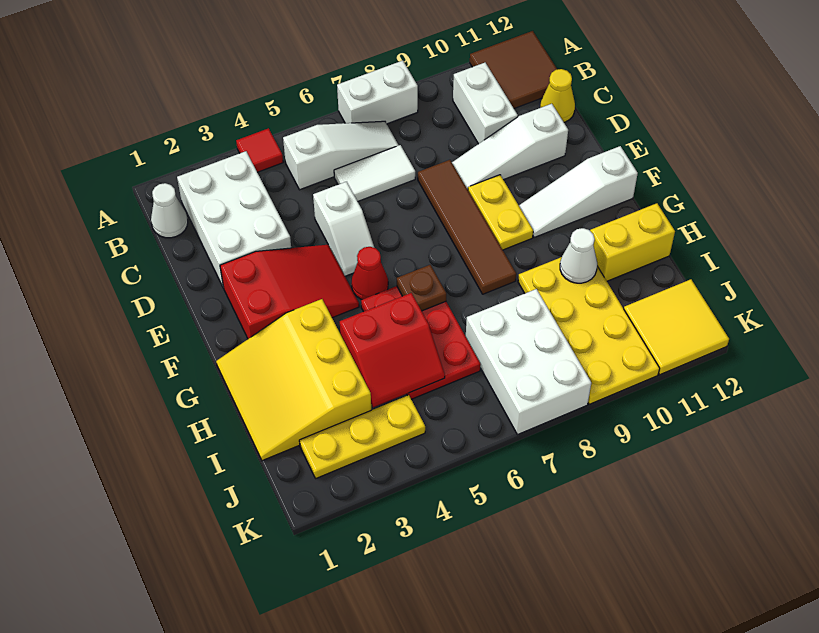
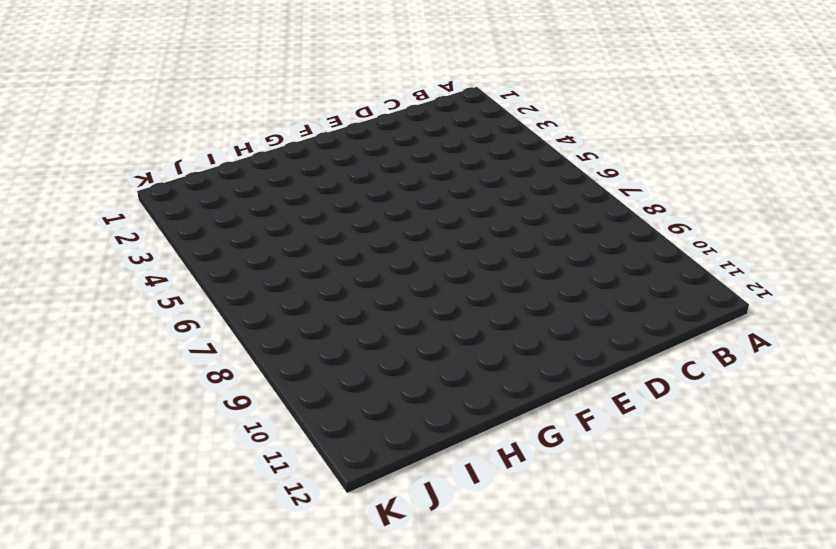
none -> red tile A4 level 1
none -> white brick A7:A8 level 1
none -> brown tile A11:B12 level 1

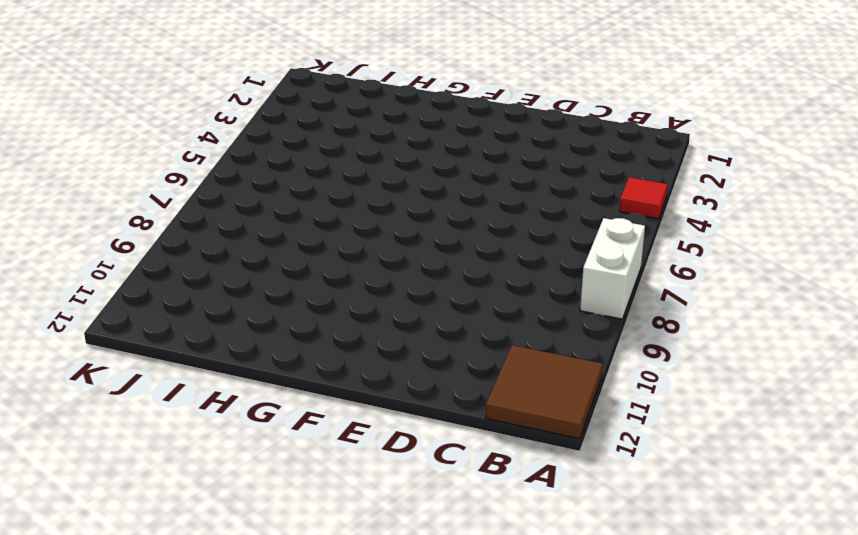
none -> white cone B1 level 1
none -> white brick B2:D3 level 1
none -> white slope B5:B7 level 1 top 5

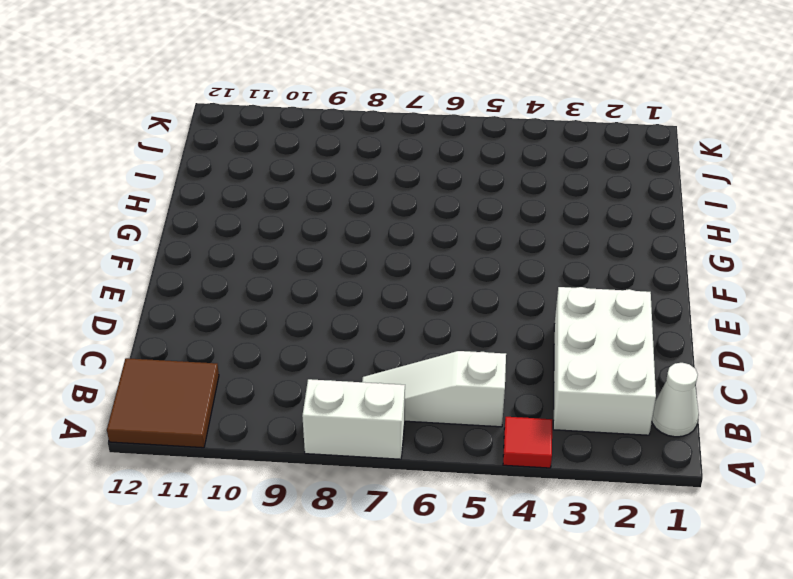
none -> white brick B10:C10 level 1
none -> white tile C6:C7 level 1
none -> yellow cone C12 level 1

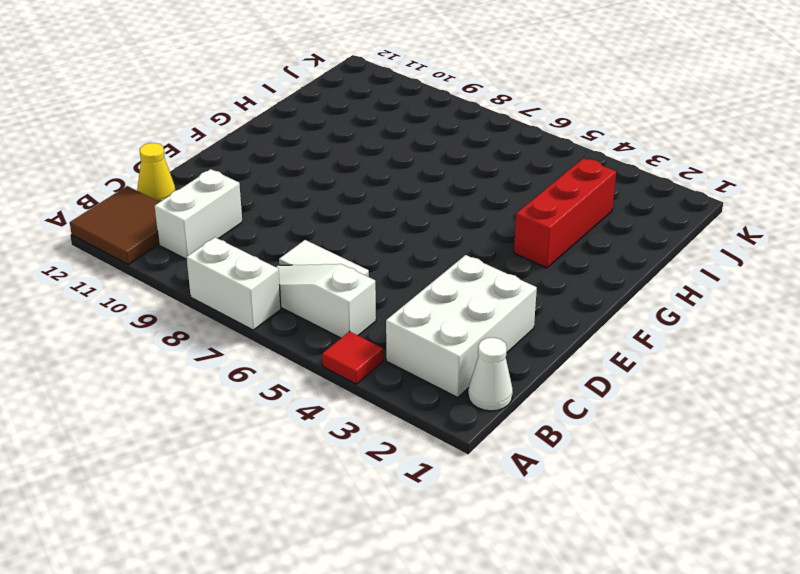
red brick G3:I3 level 1 -> yellow slope G1:I3 level 1 top 3
none -> white slope D5:E5 level 1 top D
none -> brown tile D8:G8 level 1
none -> white slope D9:D11 level 1 top 11

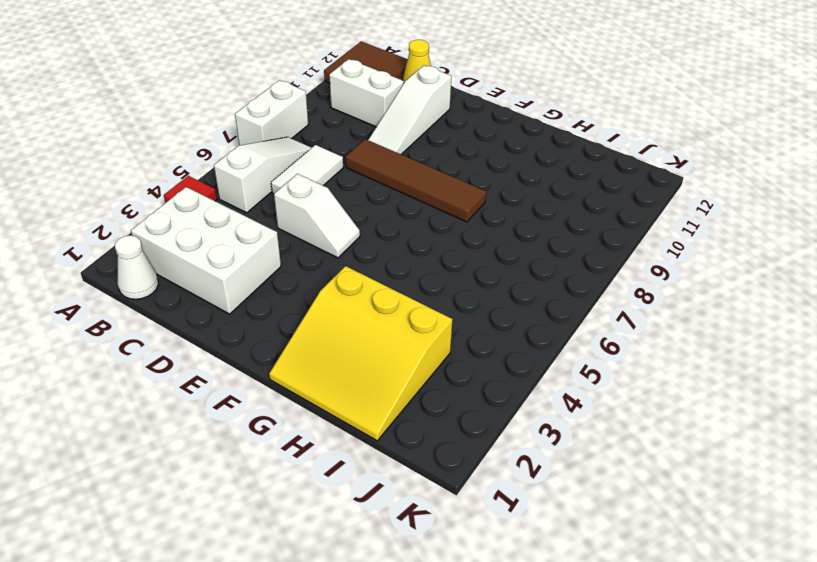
none -> red slope E2:F4 level 1 top 2
none -> yellow plate E9:F9 level 1
none -> red cone F5 level 1

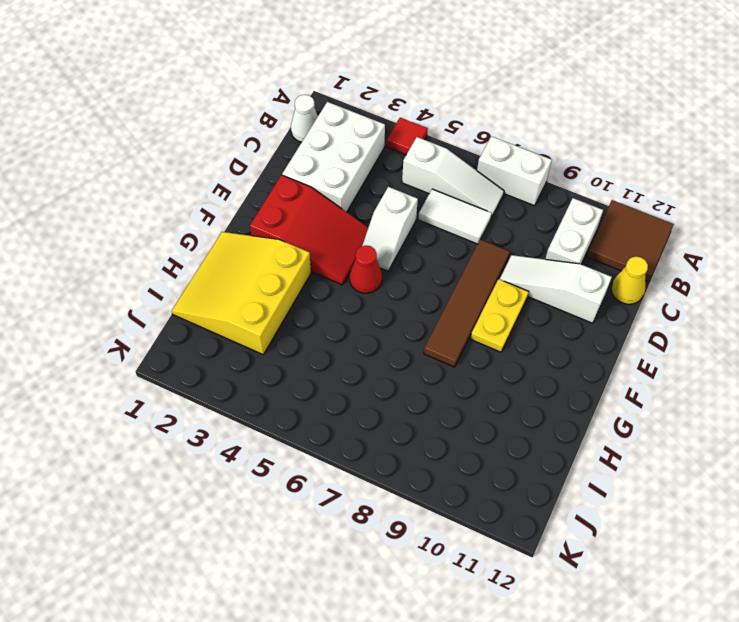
none -> white slope F10:F12 level 1 top 12
none -> red plate G5:I6 level 1
none -> yellow plate H9:K10 level 1

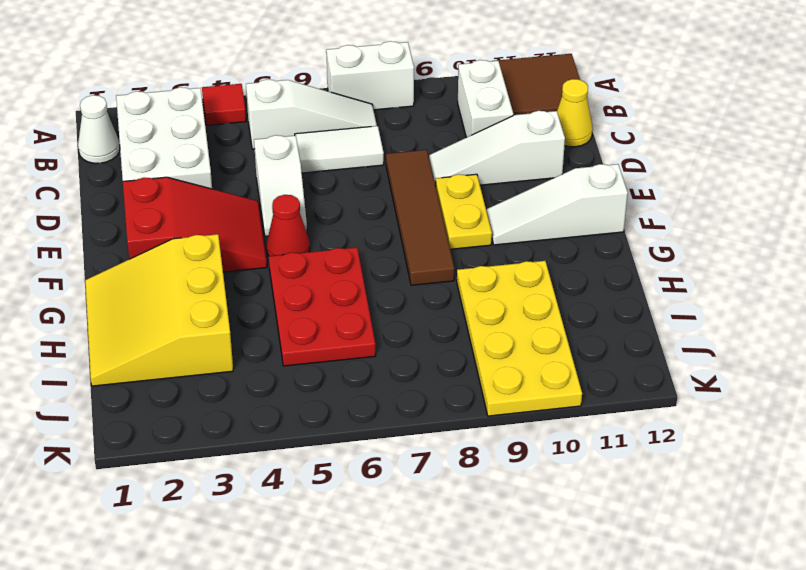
none -> yellow brick H11:H12 level 1
none -> white brick I7:K8 level 1
none -> yellow plate J2:J4 level 1

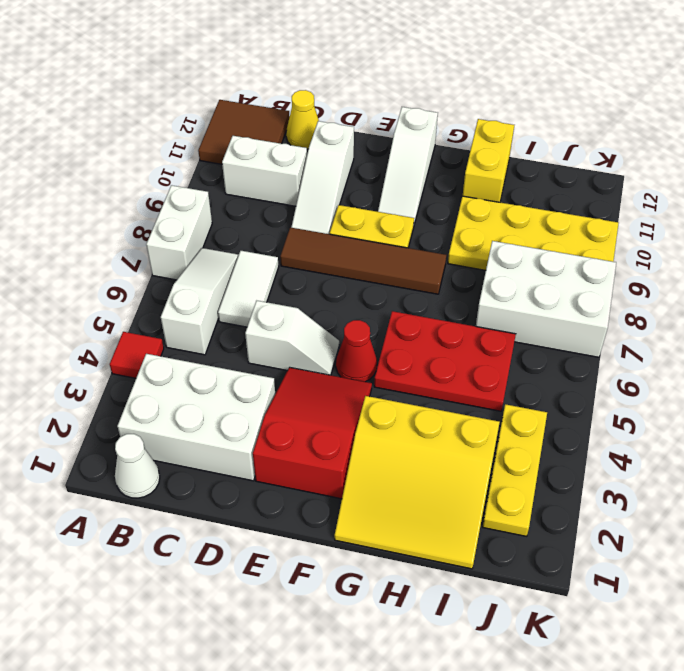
none -> yellow tile J11:K12 level 1
none -> brown plate G6 level 2
none -> red slope H4:I5 level 2 top H

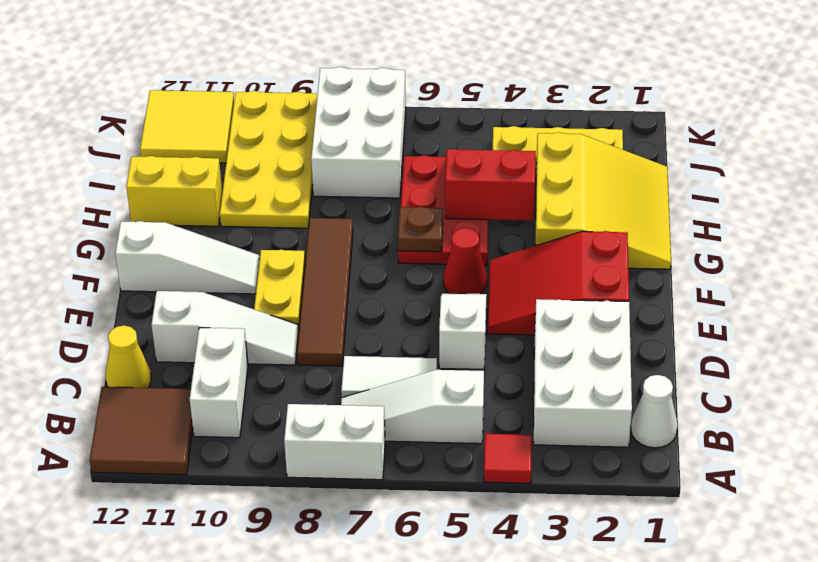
none -> white cone H10 level 2

